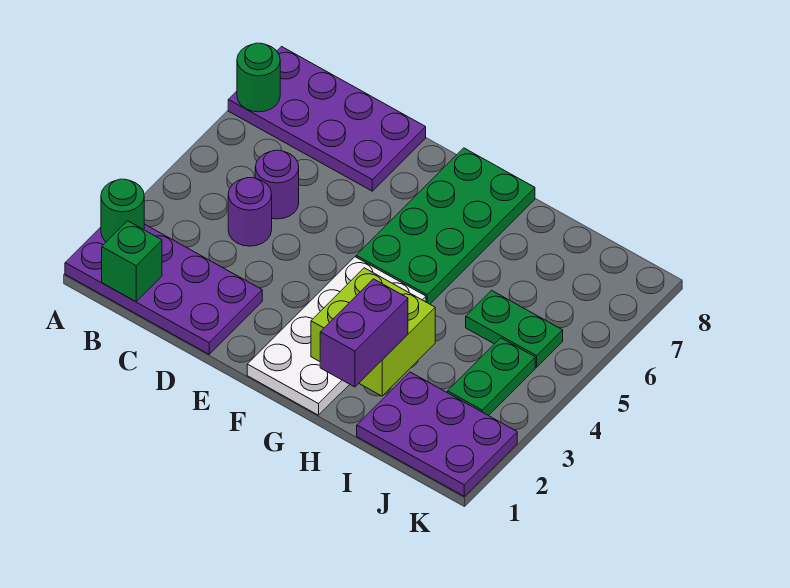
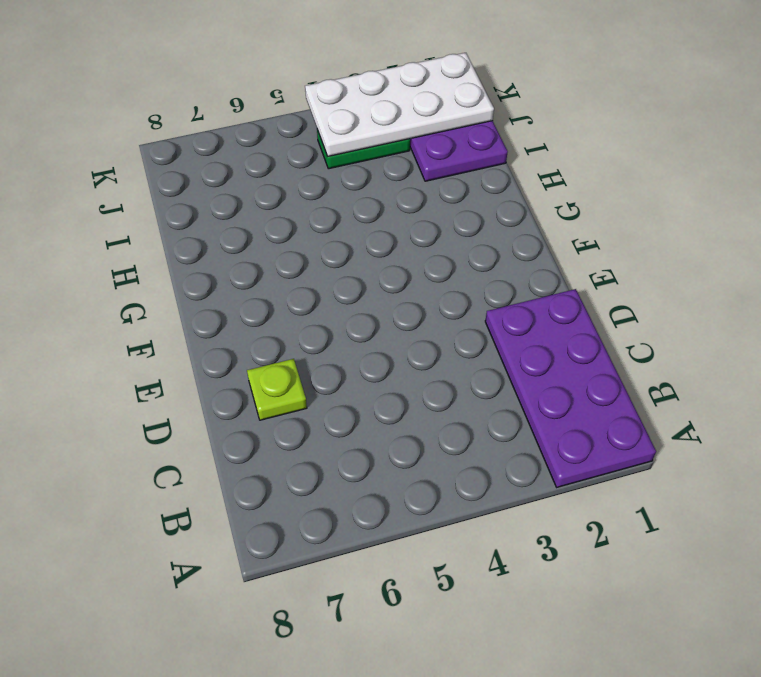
lime plate D7 level 1 -> purple plate A7:D8 level 1
white plate J1:K4 level 2 -> white plate F1:G4 level 1
none -> purple round brick C4 level 1
none -> purple round brick C5 level 1
none -> green plate F5:G8 level 1

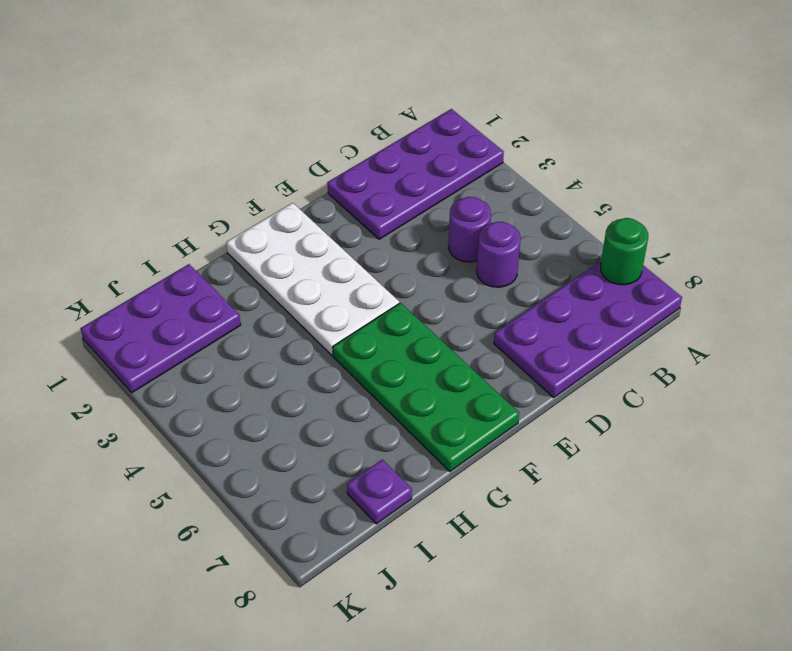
purple plate I8 level 1 -> none
none -> green plate I5:J5 level 1
none -> green plate J3:J4 level 1
none -> green round brick A2 level 2

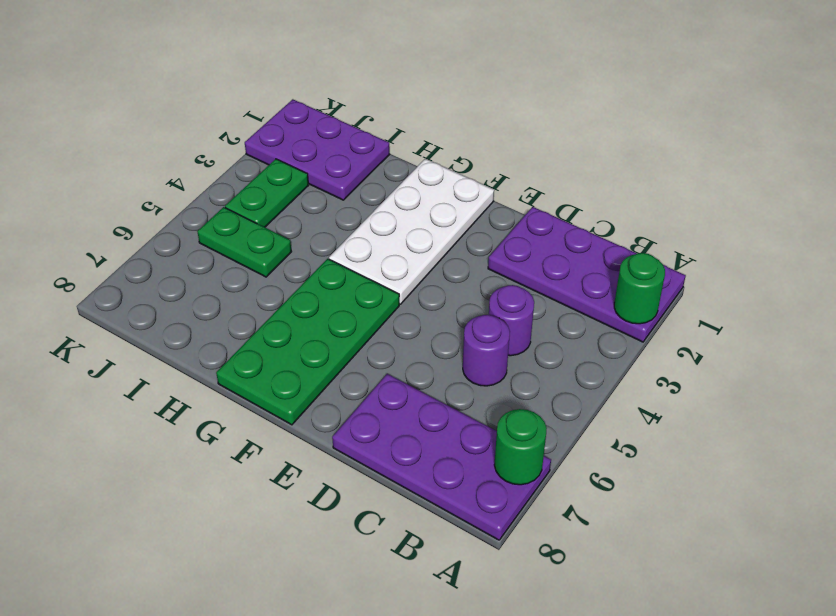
none -> green brick B1 level 2
none -> lime brick G2:H3 level 2
none -> purple brick H1:H2 level 3

